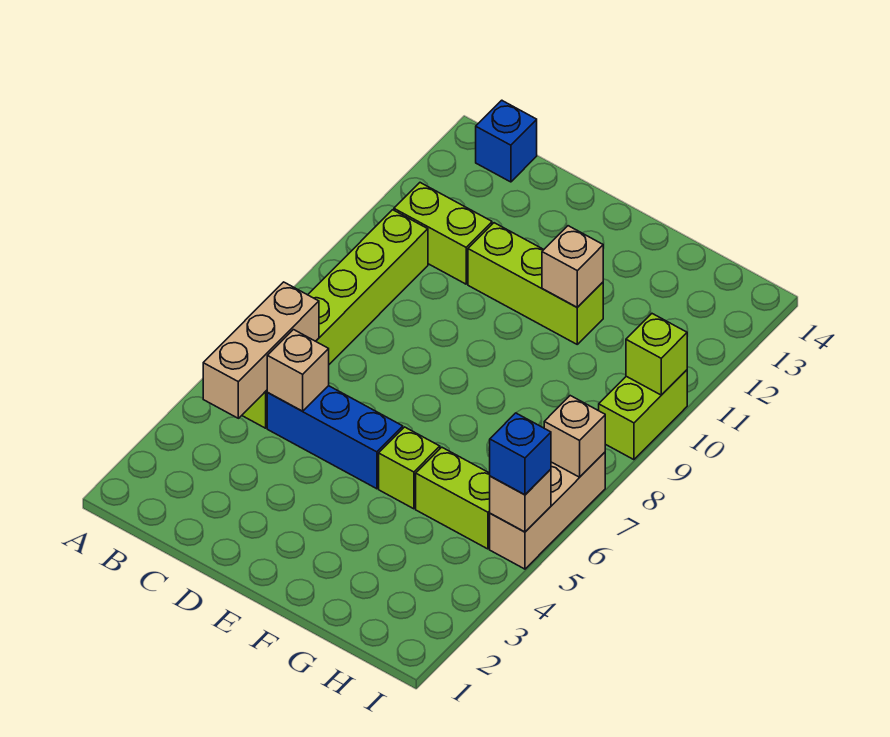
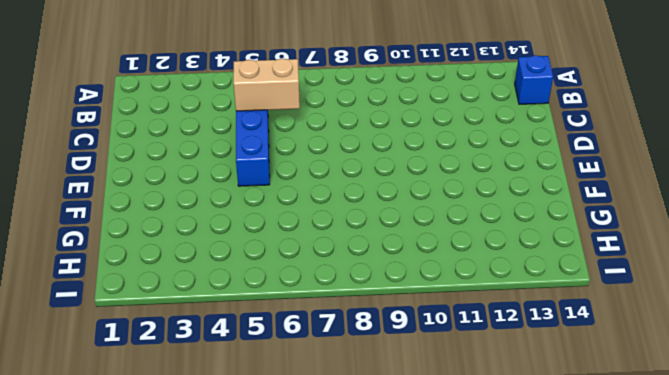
tan brick C5:C6 level 2 -> tan brick C5 level 2
none -> lime brick B5:B10 level 1
none -> lime brick B11:C11 level 1
none -> lime brick D11:F11 level 1

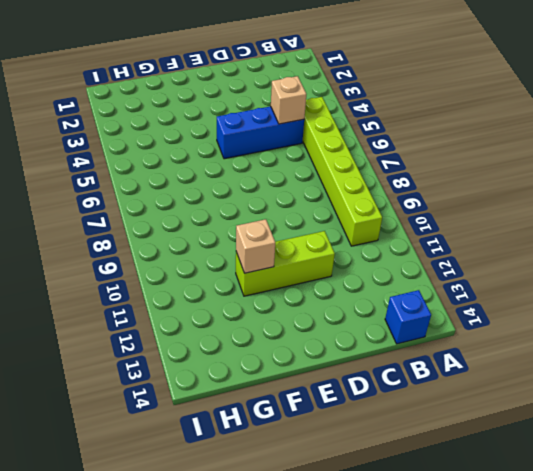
none -> lime brick B11:C11 level 1
none -> lime brick F5 level 1
none -> lime brick G5:H5 level 1

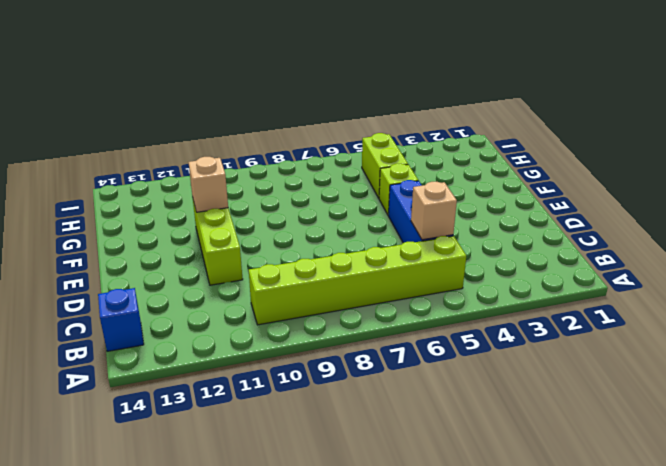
none -> lime brick B11:C11 level 1
none -> tan brick I5:I7 level 1
none -> lime brick I9:I10 level 1

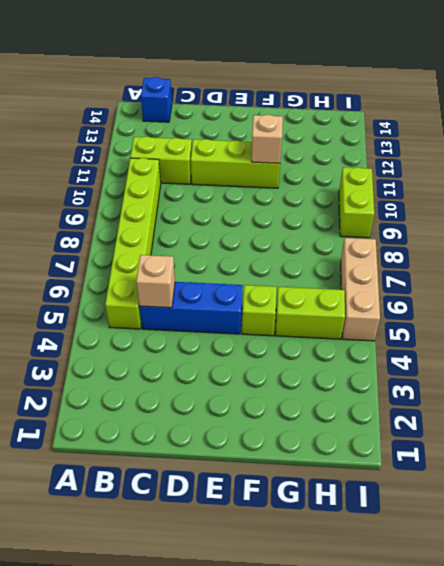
none -> tan brick B4:B6 level 2
none -> tan brick I5 level 2
none -> tan brick I7 level 2

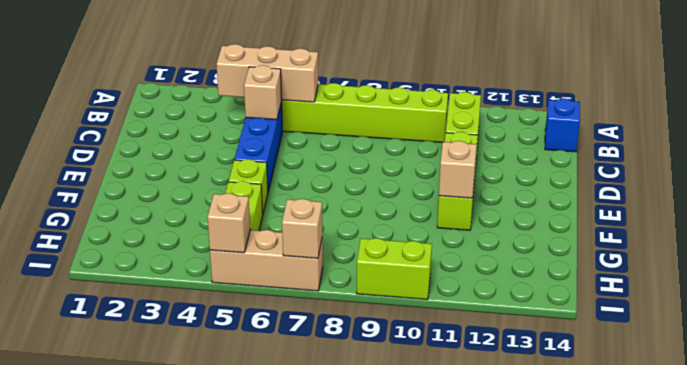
none -> lime brick I10 level 2
none -> blue brick I5 level 3

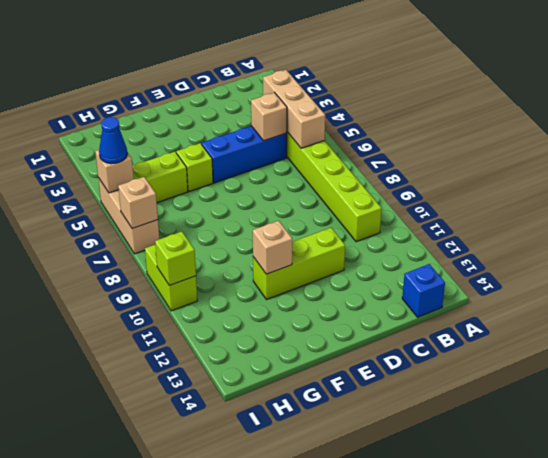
blue cone I5 level 3 -> blue brick I5 level 3
none -> lime brick B11:C11 level 1

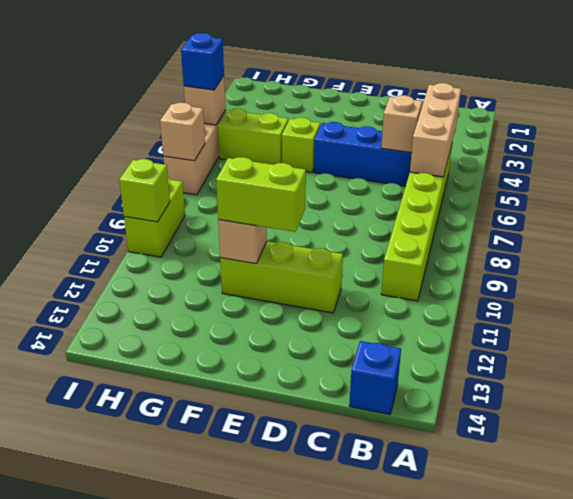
lime brick E11:F11 level 3 -> lime brick B11:C11 level 1

